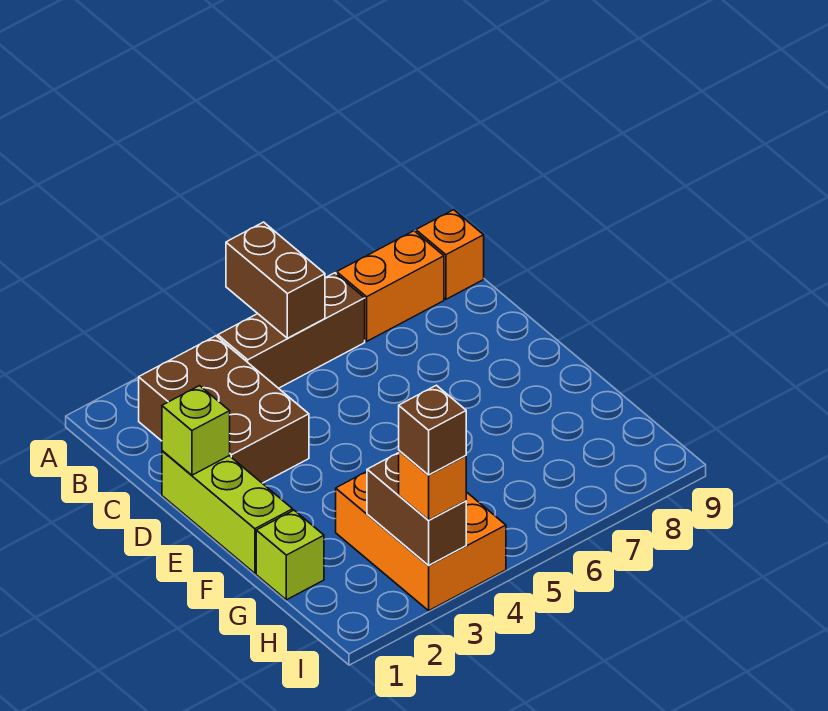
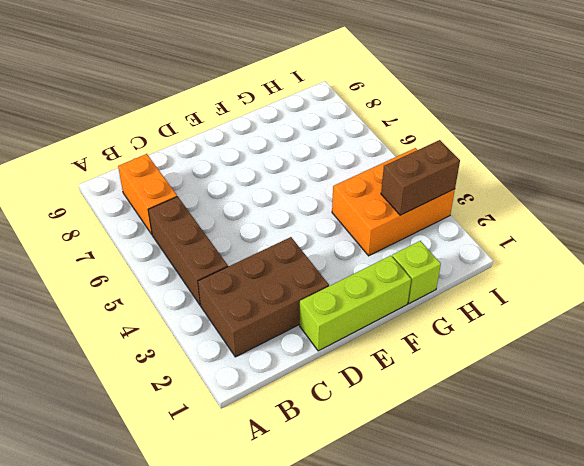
none -> orange brick B9 level 1
none -> brown brick A5:B5 level 2
none -> lime brick D1 level 2

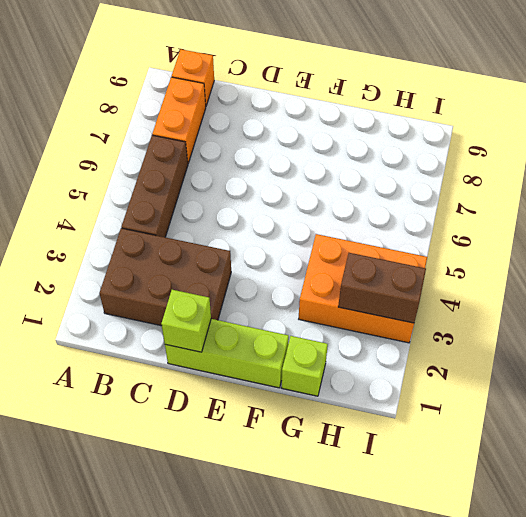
none -> brown brick A5:B5 level 2
none -> orange brick I3 level 3
none -> brown brick I3 level 4

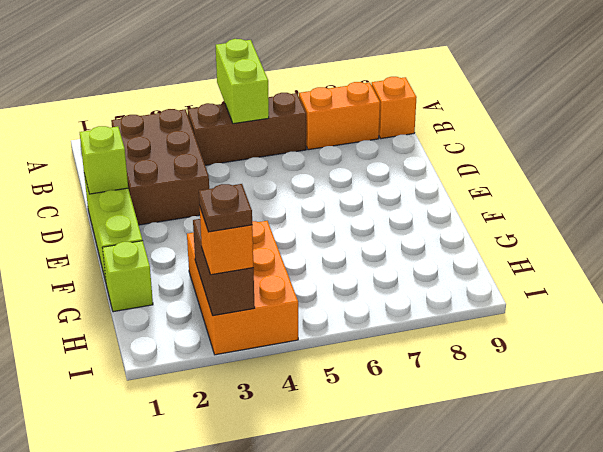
lime brick A5:B5 level 2 -> brown brick A5:B5 level 2
brown plate I3 level 4 -> brown brick I3 level 4

